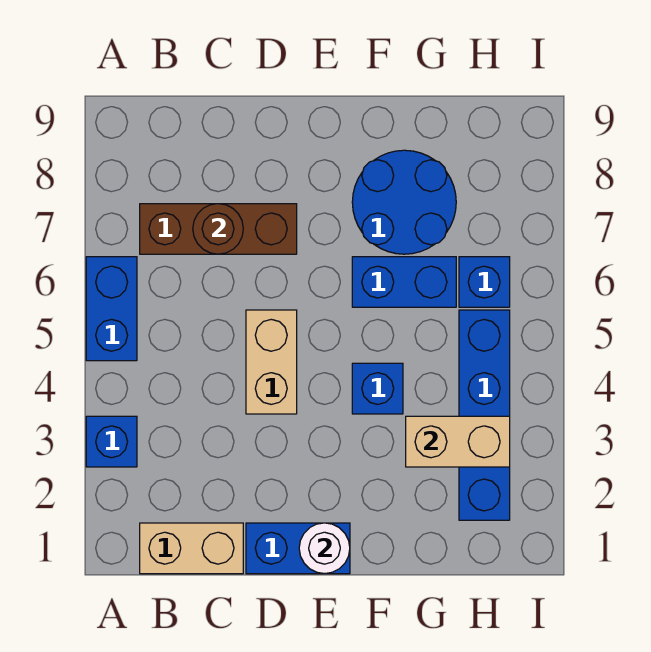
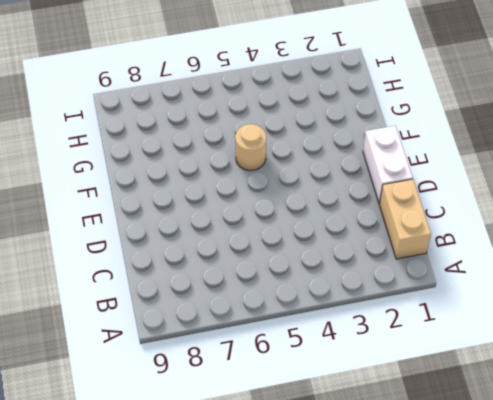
white brick D1:E1 level 1 -> blue brick D1:E1 level 1
tan round brick F5 level 1 -> none
none -> blue brick A3 level 1
none -> blue brick A5:A6 level 1
none -> brown brick B7:D7 level 1

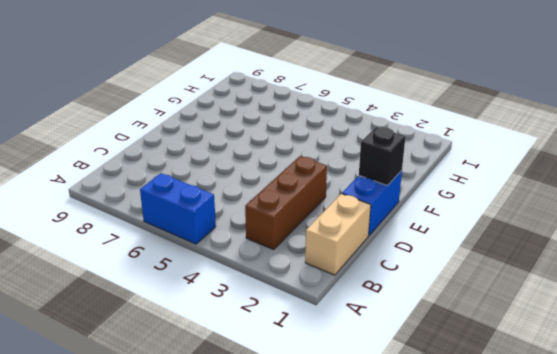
brown brick B3:D3 level 1 -> brown brick B7:D7 level 1
black brick E1 level 2 -> white round brick E1 level 2
none -> blue brick A3 level 1
none -> tan brick D4:D5 level 1
none -> blue brick F4 level 1

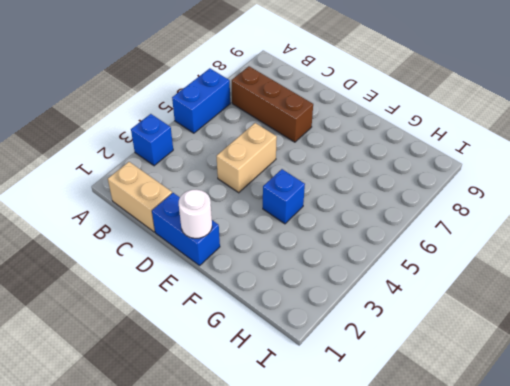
none -> blue brick F6:G6 level 1
none -> blue round brick F7:G8 level 1
none -> blue brick H2:H5 level 1

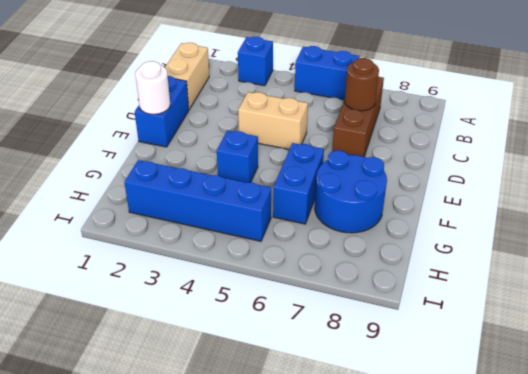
none -> blue brick H6 level 1
none -> tan brick G3:H3 level 2

